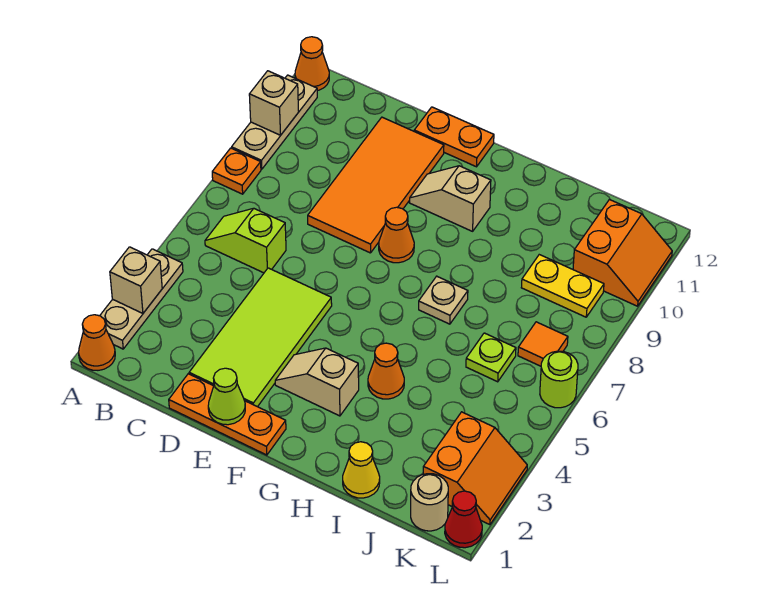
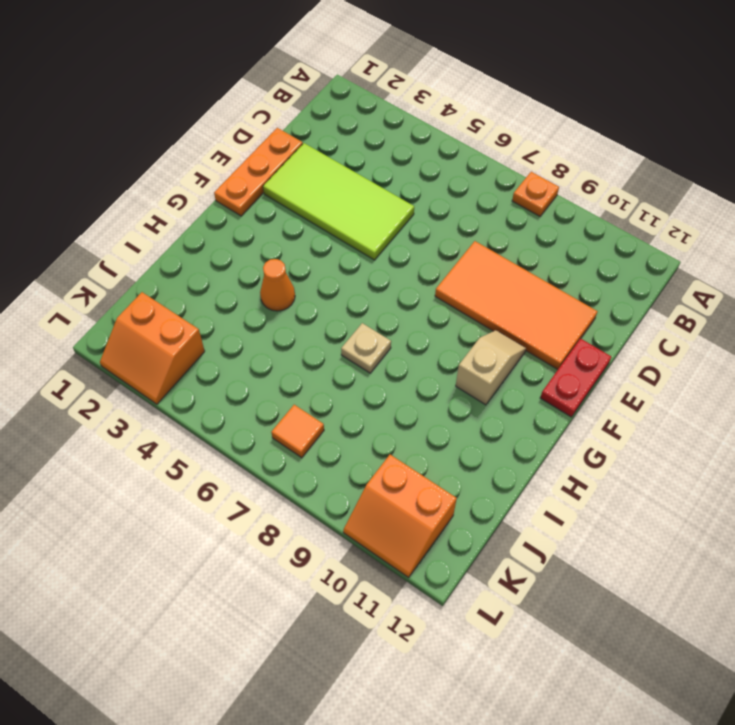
red plate E12:F12 level 1 -> orange plate E12:F12 level 1
none -> orange cone A1 level 1
none -> tan plate A2:A4 level 1
none -> tan plate A9:A11 level 1

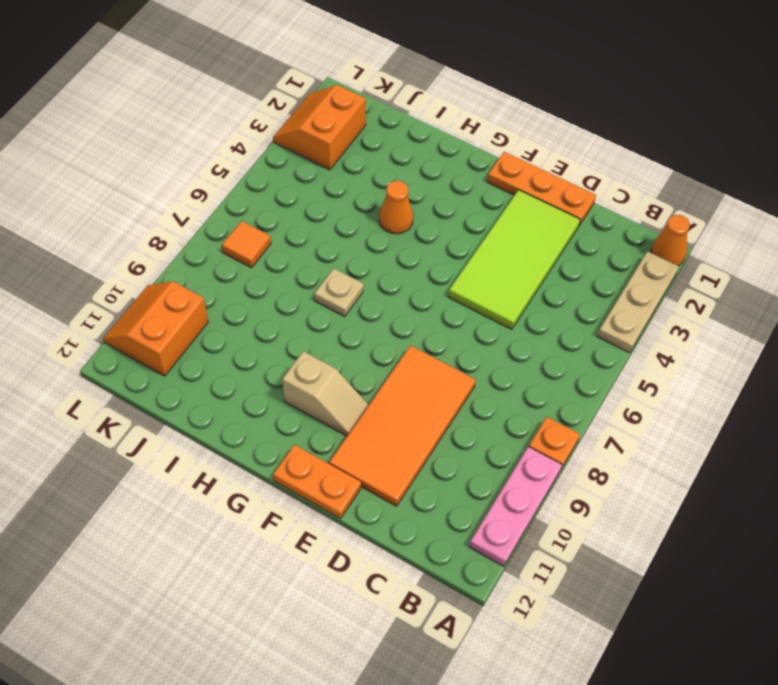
pink plate A9:A11 level 1 -> tan plate A9:A11 level 1
none -> orange cone A12 level 1
none -> lime slope B6:C6 level 1 top C
none -> tan slope F3:G3 level 1 top G

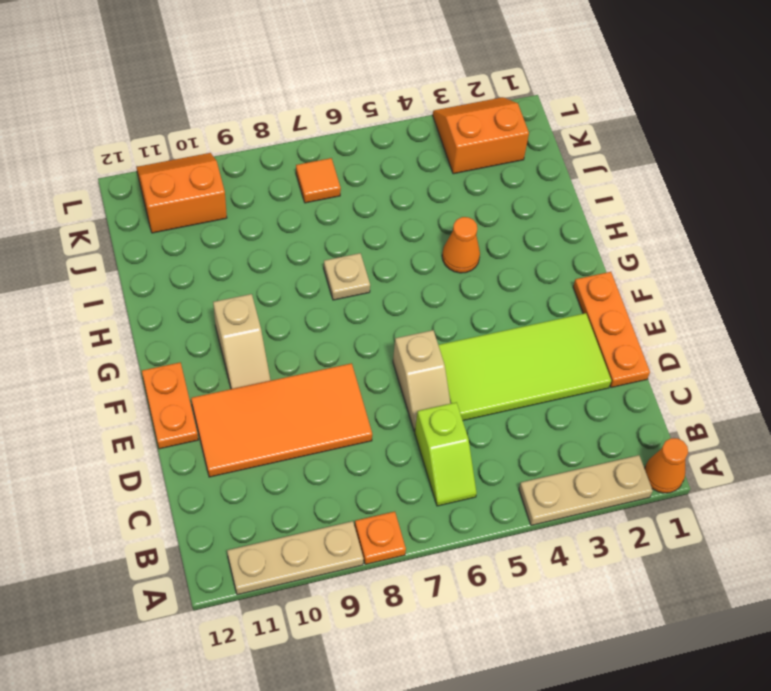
tan slope D6:E6 level 1 top E -> tan slope F3:G3 level 1 top G
none -> orange cone A12 level 1
none -> orange cone F8 level 1
none -> yellow cone I1 level 1

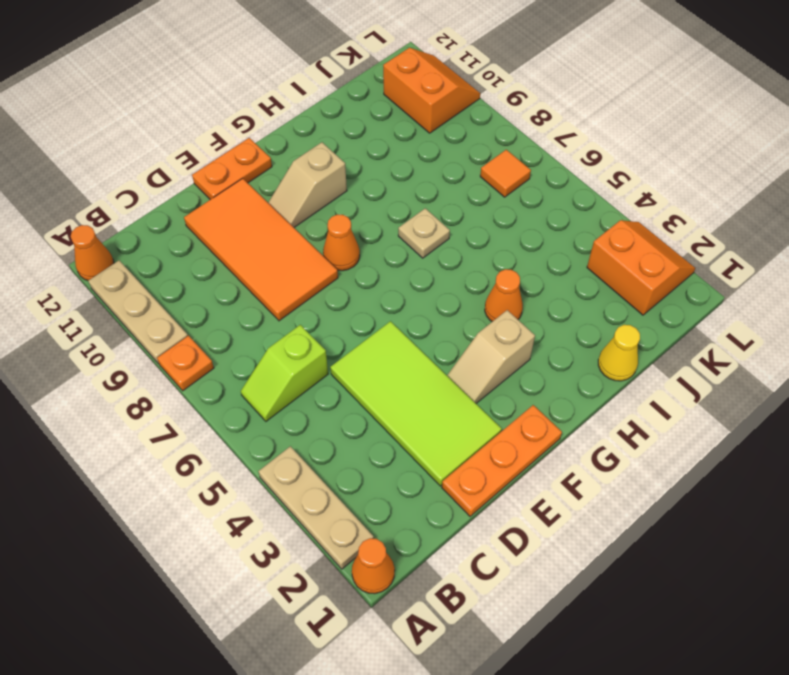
none -> lime plate J6 level 1
none -> yellow plate J9:K9 level 1
none -> tan round brick K1 level 1

